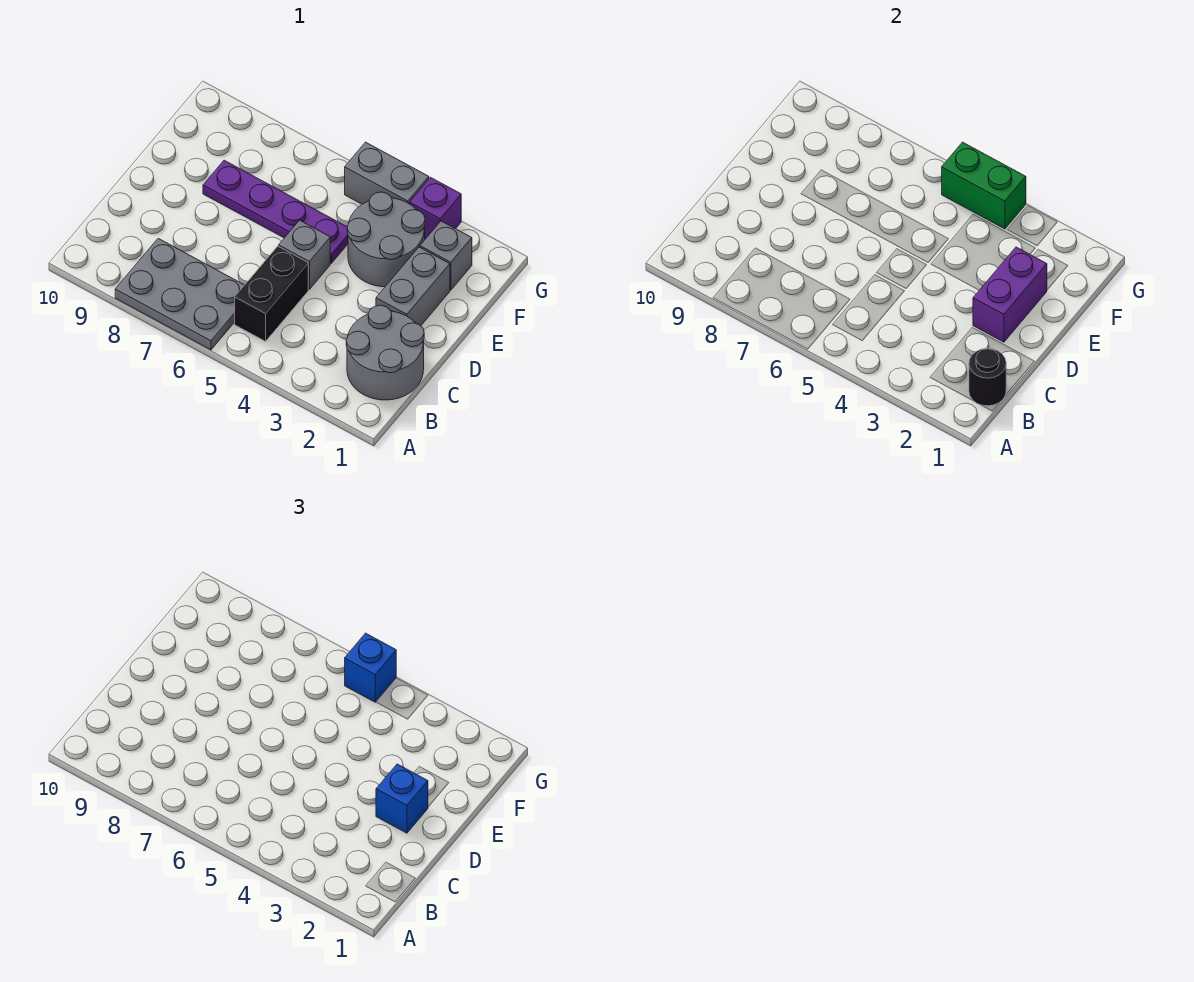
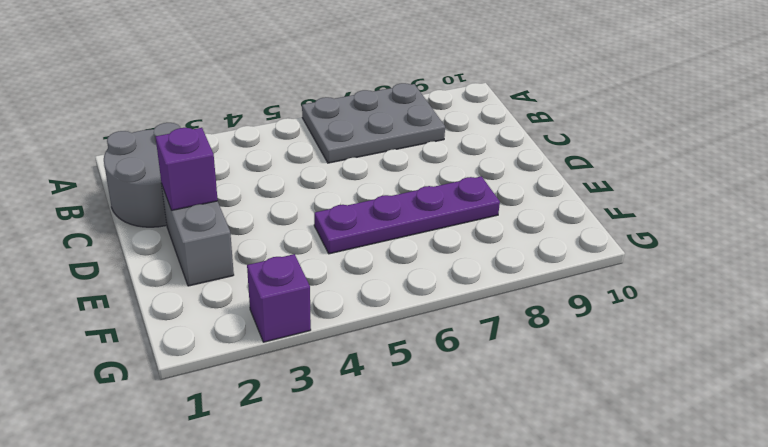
purple brick D2 level 2 -> purple brick D2:E2 level 2
none -> black brick B5:C5 level 1
none -> grey brick D5 level 1
none -> grey round brick E3:F4 level 1

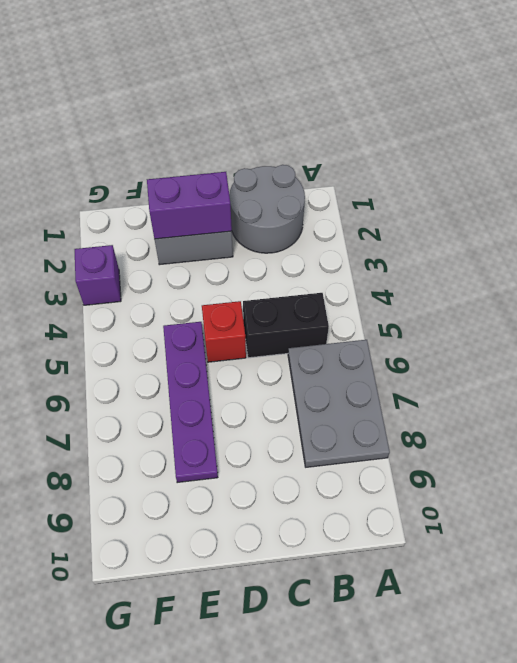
red brick D5 level 1 -> grey brick D5 level 1
none -> grey round brick E3:F4 level 1
none -> grey brick F2 level 1
none -> grey brick G4:G5 level 1

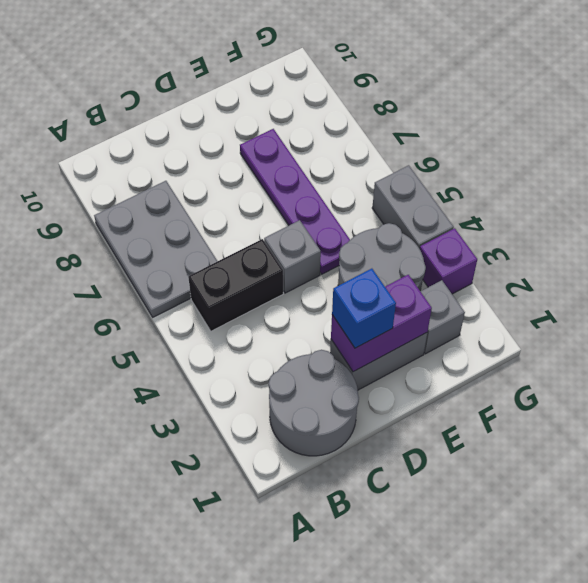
none -> black round brick B1 level 2
none -> green brick G4:G5 level 2
none -> blue brick G5 level 3

